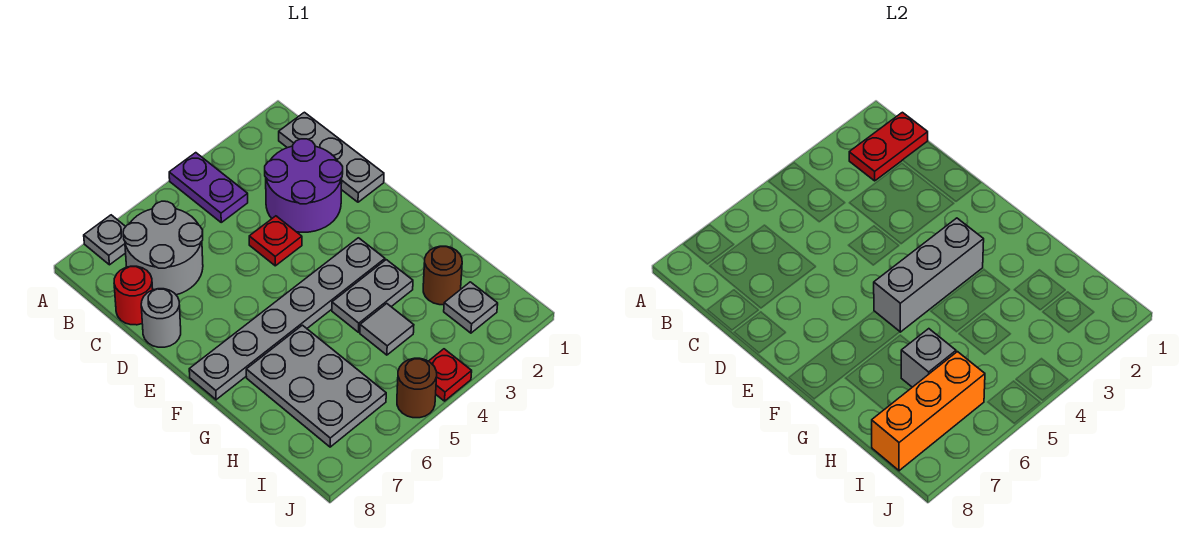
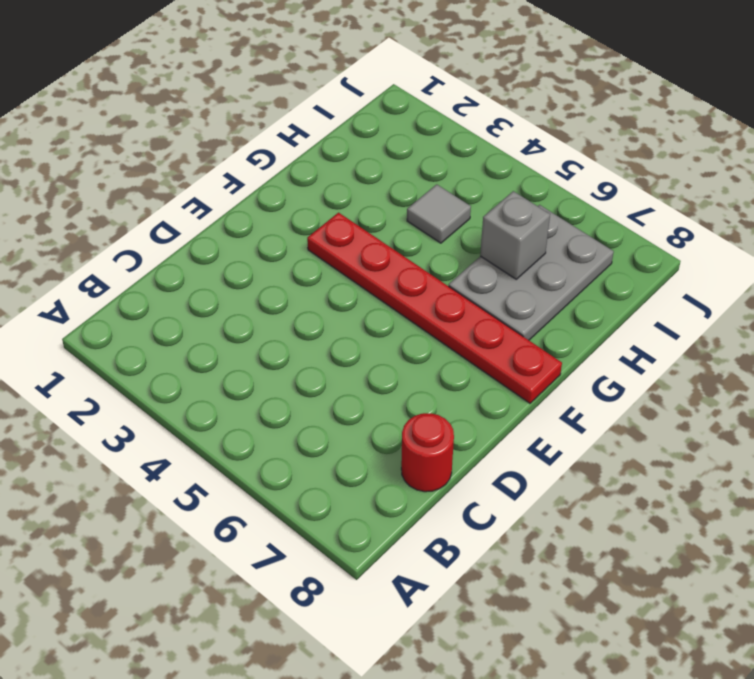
red plate F3:F8 level 1 -> grey plate F3:F8 level 1
none -> purple plate A4:B4 level 1
none -> grey plate A7 level 1
none -> grey plate B1:D1 level 1

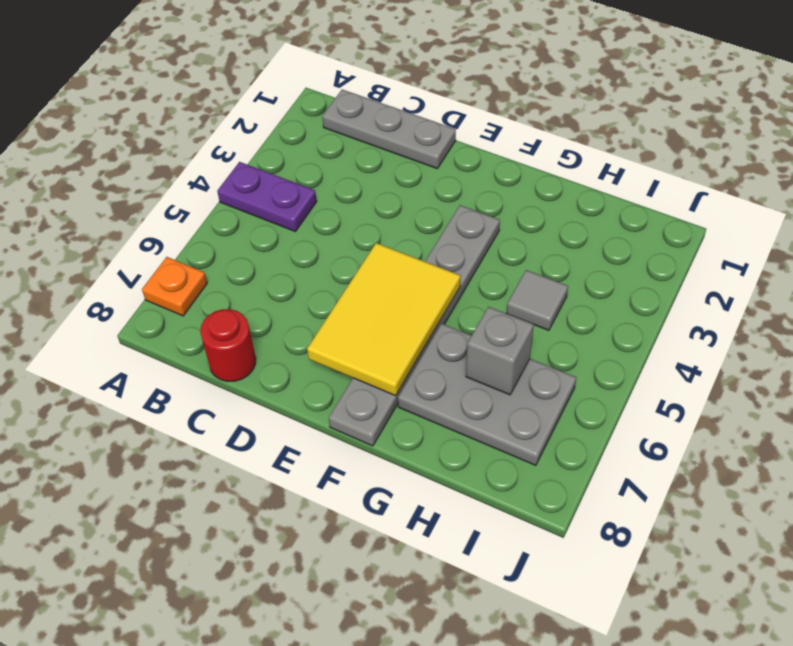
orange plate A7 level 1 -> grey plate A7 level 1
yellow tile E5:F7 level 2 -> grey brick F3:F5 level 2
none -> grey round brick B6:C7 level 1
none -> purple round brick C2:D3 level 1
none -> red plate D4 level 1

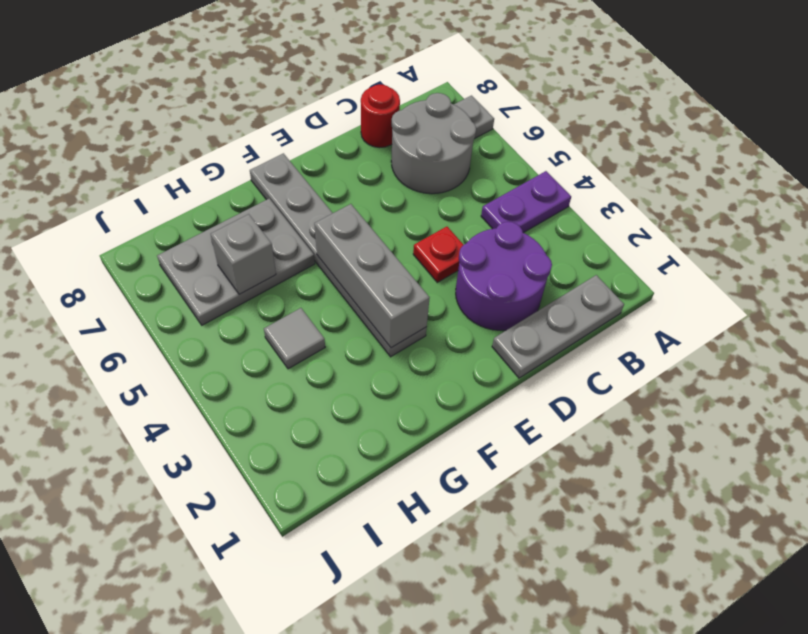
none -> grey round brick D8 level 1
none -> grey plate G3:G4 level 1
none -> brown round brick H2 level 1

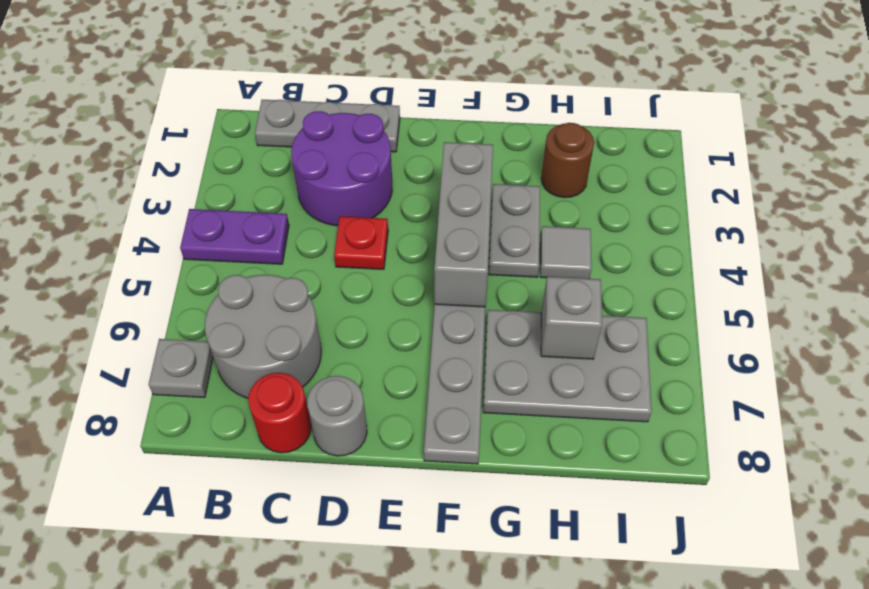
none -> grey plate I2 level 1
none -> red plate J4 level 1
none -> brown round brick J5 level 1

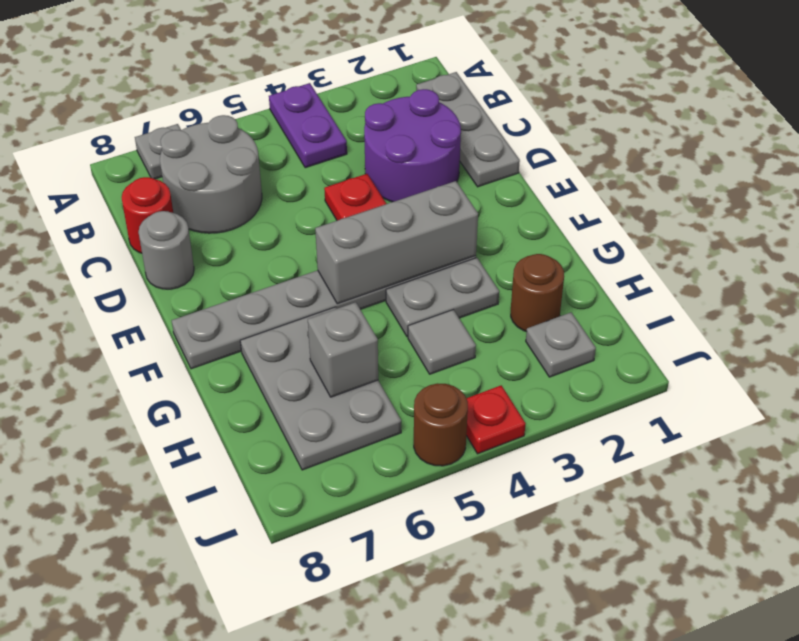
none -> red plate B1:B2 level 2
none -> orange brick I6:I8 level 2

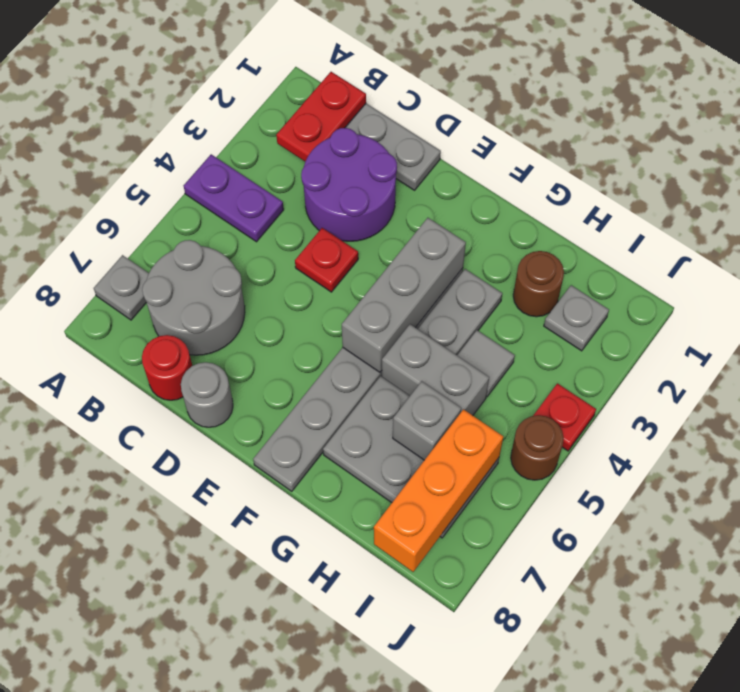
grey brick G5:H5 level 1 -> none

